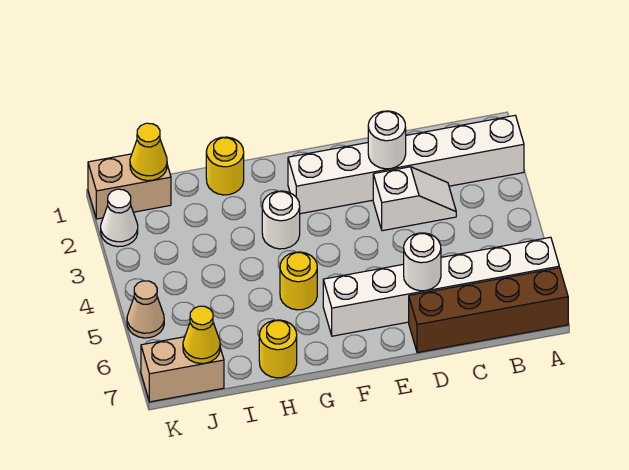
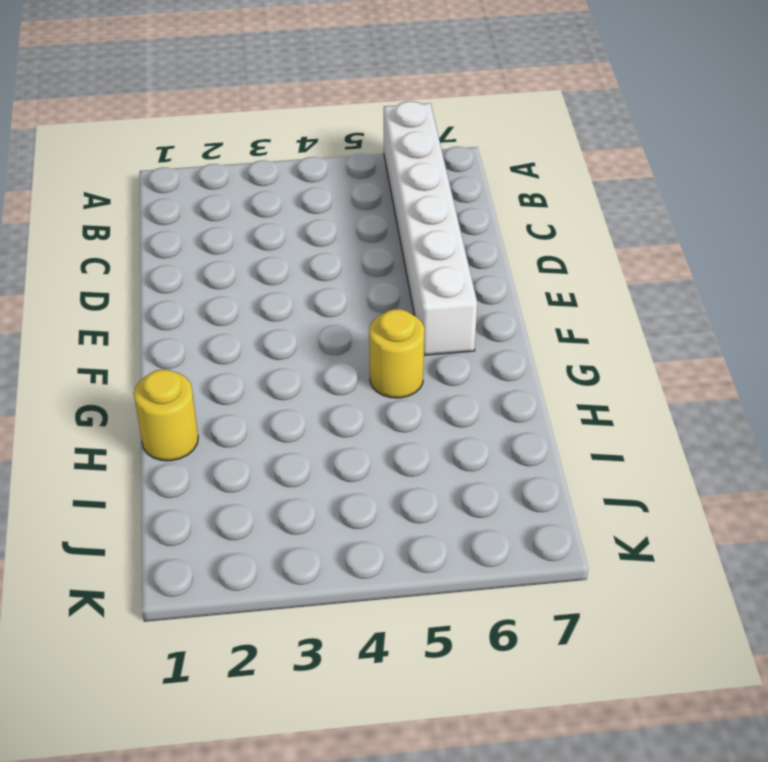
none -> white brick A2:F2 level 1
none -> brown brick A7:D7 level 1
none -> white slope C3:D3 level 1 top D

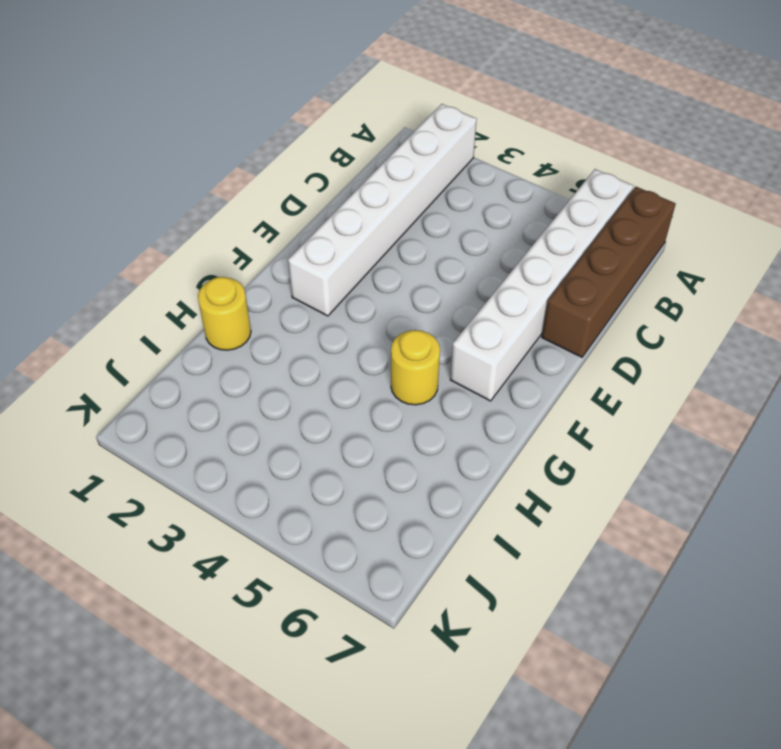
none -> white slope C3:D3 level 1 top D
none -> white round brick G3 level 1
none -> yellow round brick H7 level 1

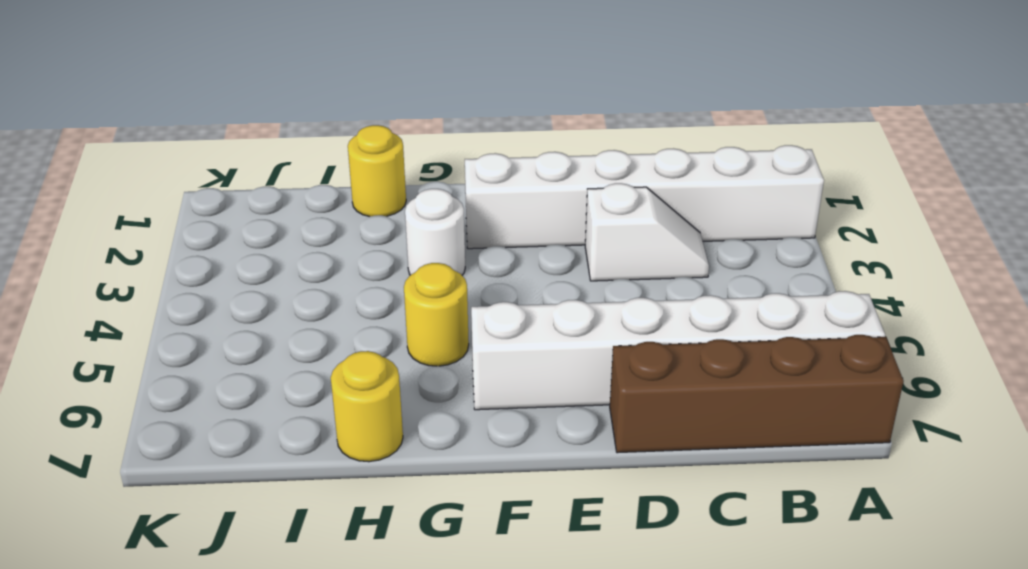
none -> tan brick J1:K1 level 1
none -> tan brick J7:K7 level 1
none -> white cone K2 level 1

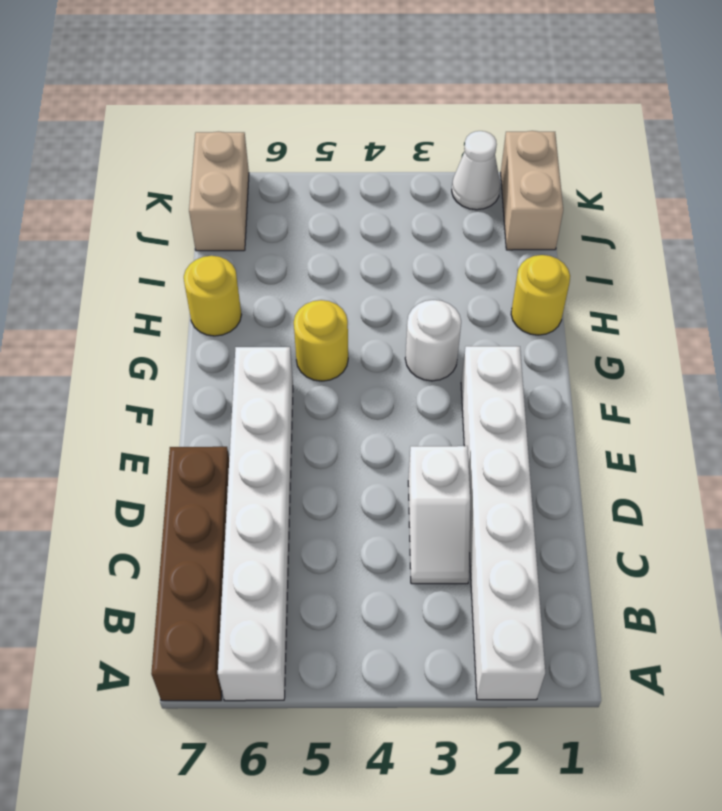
none -> tan cone K5 level 1
none -> white round brick D2 level 2
none -> white round brick D6 level 2

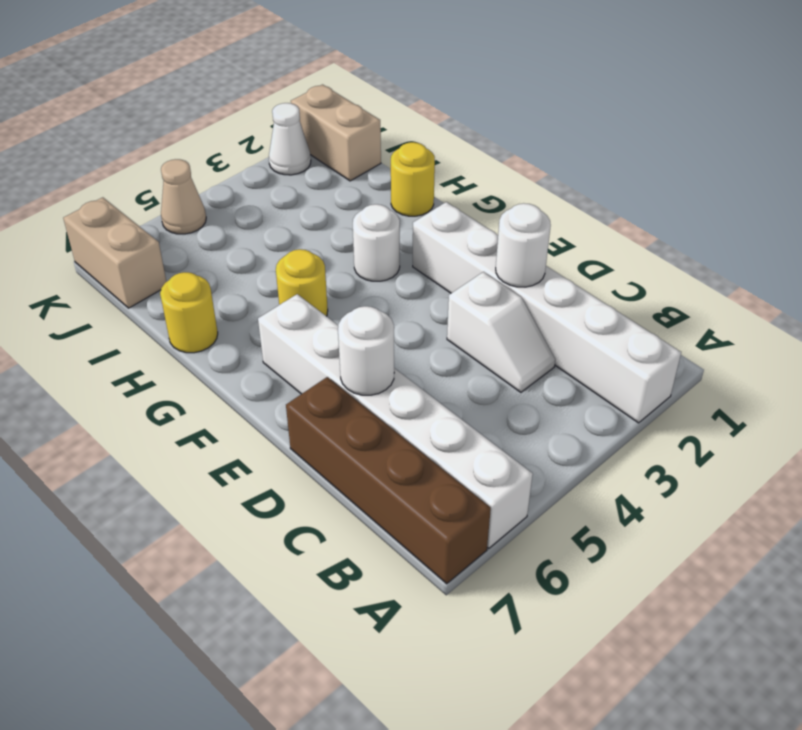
none -> yellow cone J1 level 2
none -> yellow cone J7 level 2

